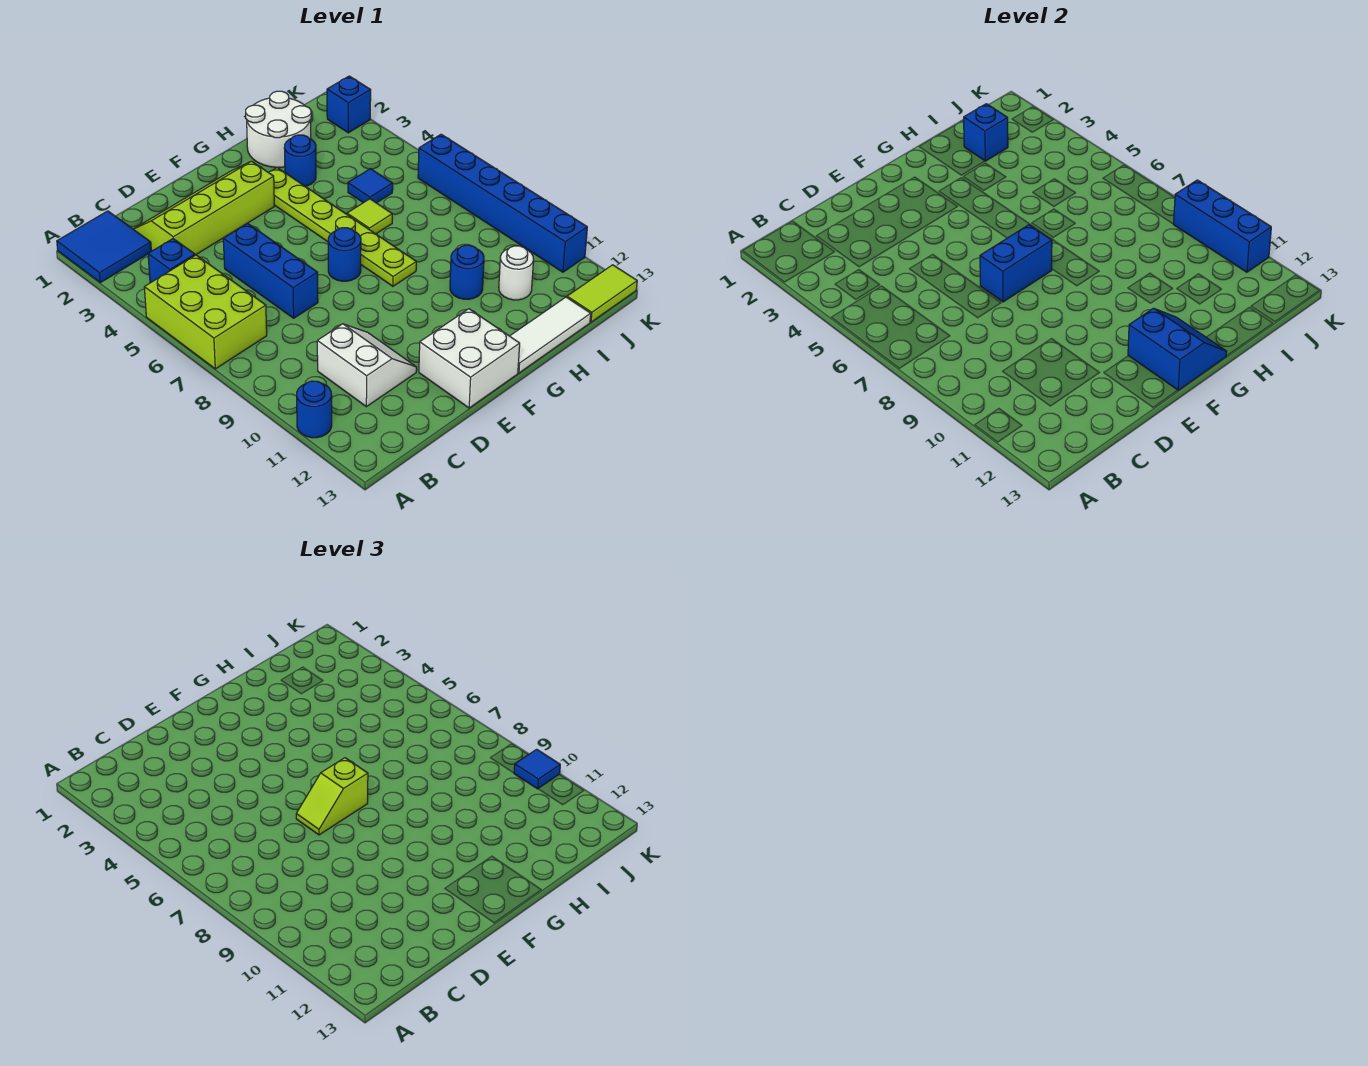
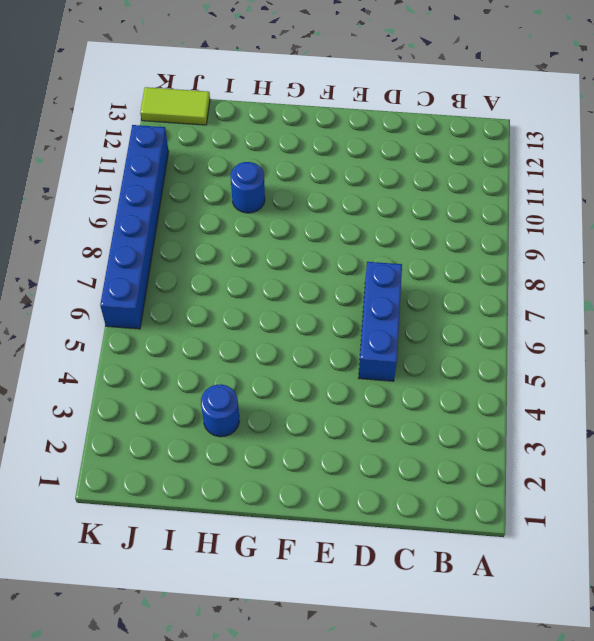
none -> blue tile A1:B2 level 1
none -> lime brick A5:B7 level 1
none -> blue round brick A11 level 1

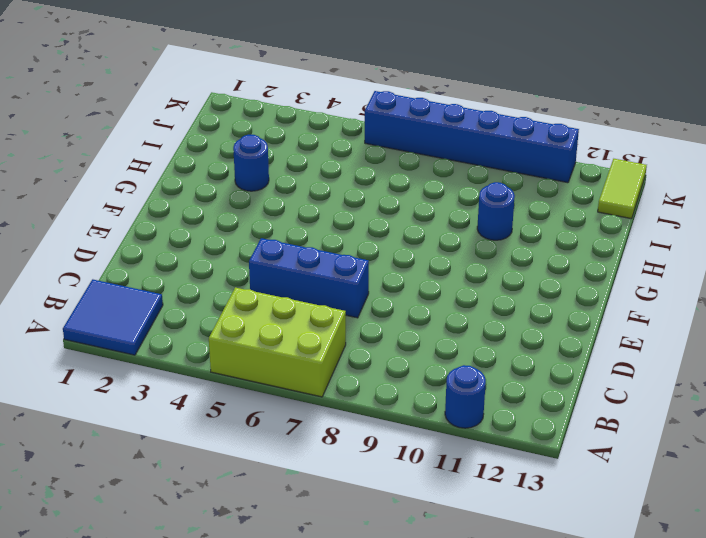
none -> blue brick B4 level 1
none -> lime slope C2:F3 level 1 top 3
none -> white slope C10:D11 level 1 top C

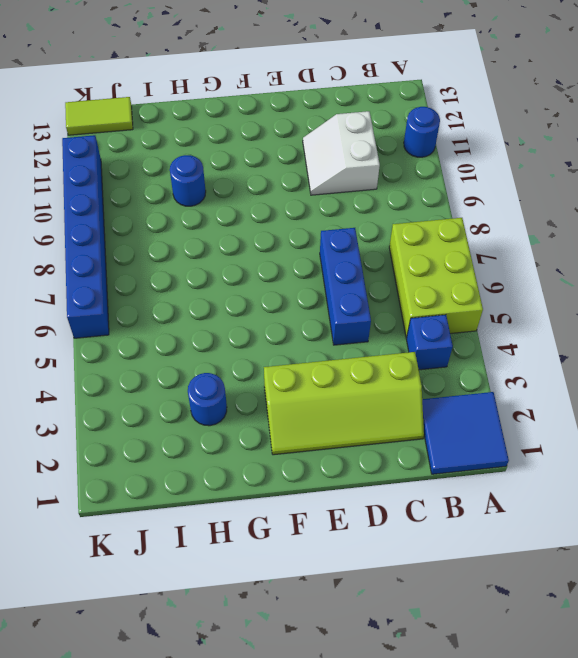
none -> white brick E12:F13 level 1
none -> blue round brick F7 level 1
none -> lime plate G3:G8 level 1

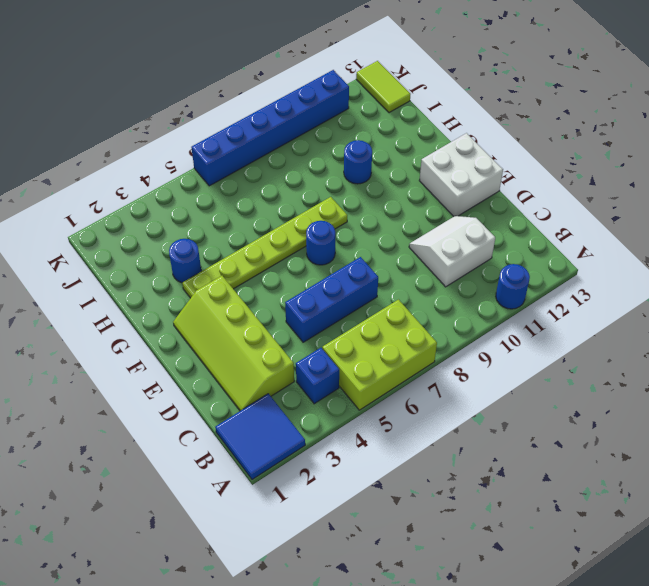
none -> white tile G13:I13 level 1
none -> white round brick H1:I2 level 1
none -> lime tile H6 level 1

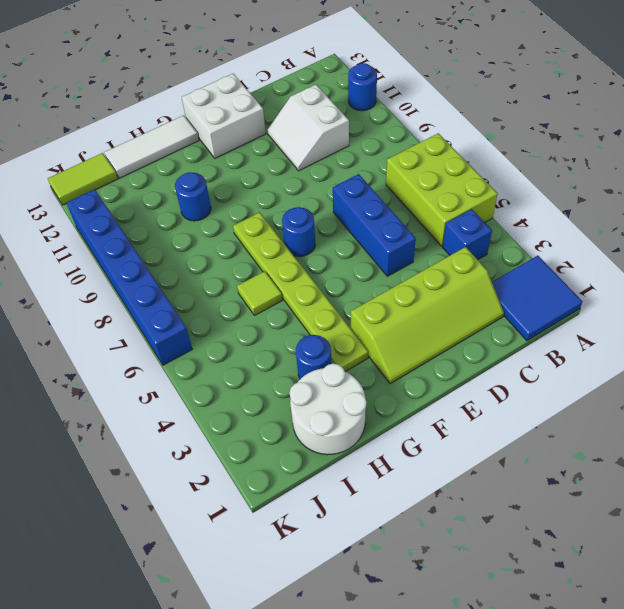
none -> blue tile I5 level 1
none -> white round brick I11 level 1
none -> blue brick K2 level 1

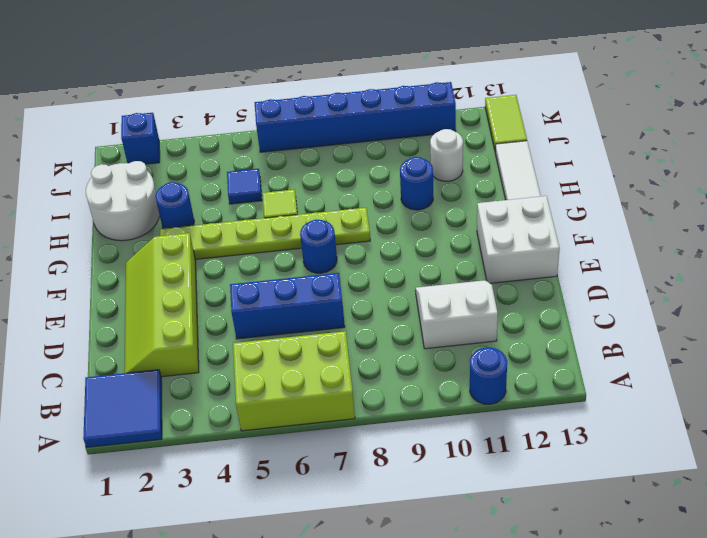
none -> blue brick B4 level 1
none -> blue brick E7:F7 level 2
none -> blue slope F12:G13 level 2 top F

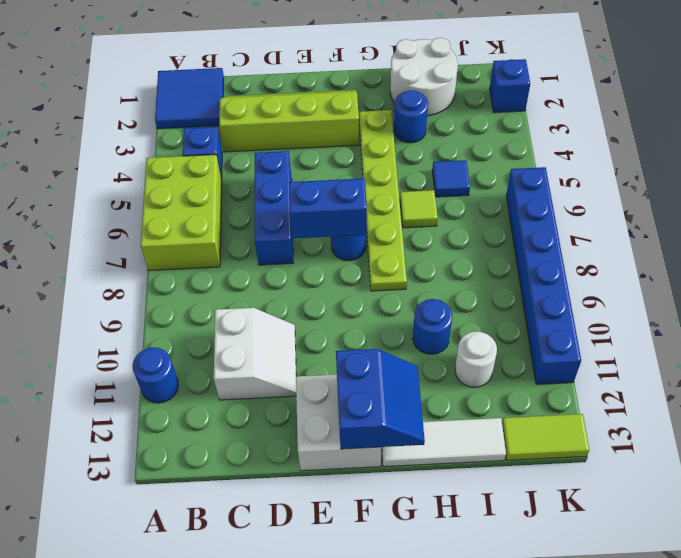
none -> blue brick I2 level 2
none -> blue brick K9:K11 level 2
none -> lime slope E7:F7 level 3 top F

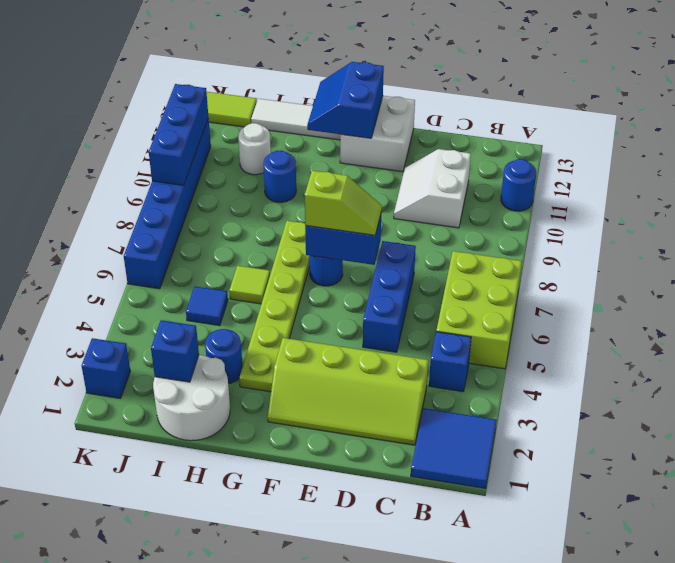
none -> blue tile K10 level 3

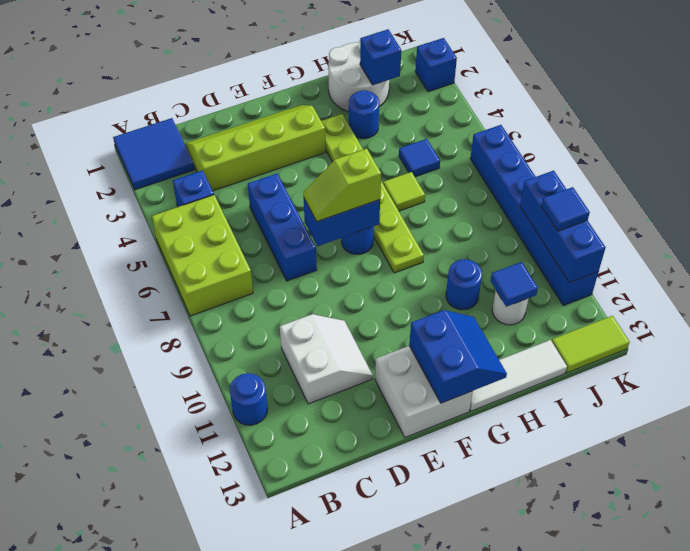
blue tile I11 level 2 -> none

